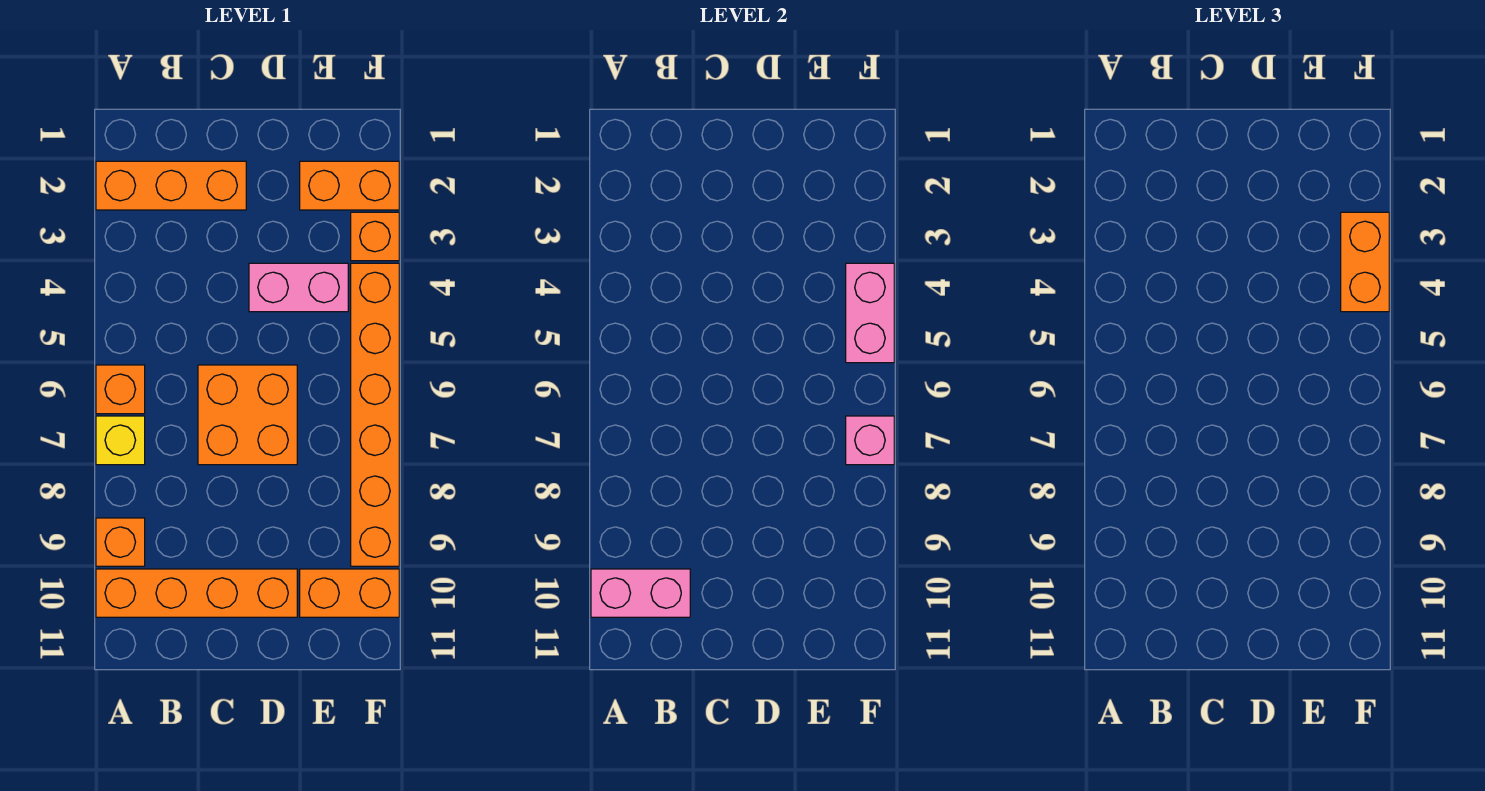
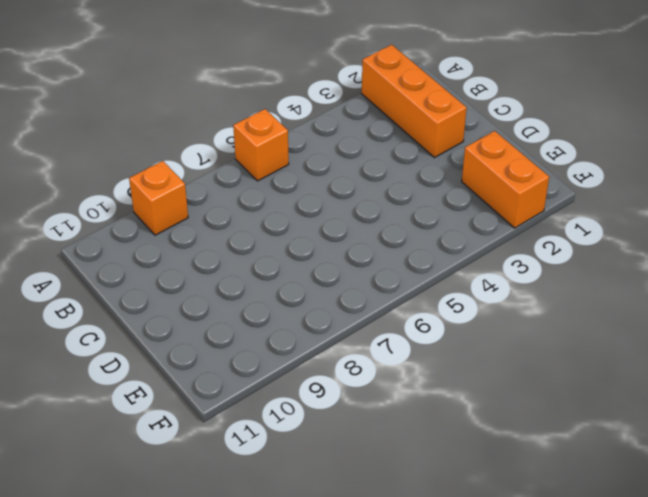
none -> yellow brick A7 level 1
none -> orange brick A10:D10 level 1
none -> orange brick C6:D7 level 1

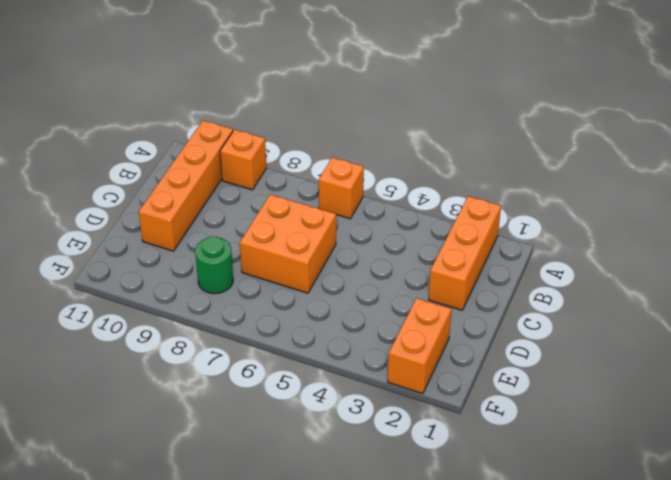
green round brick E8 level 1 -> none
none -> yellow brick A7 level 1
none -> pink brick D4:E4 level 1
none -> orange brick E10:F10 level 1

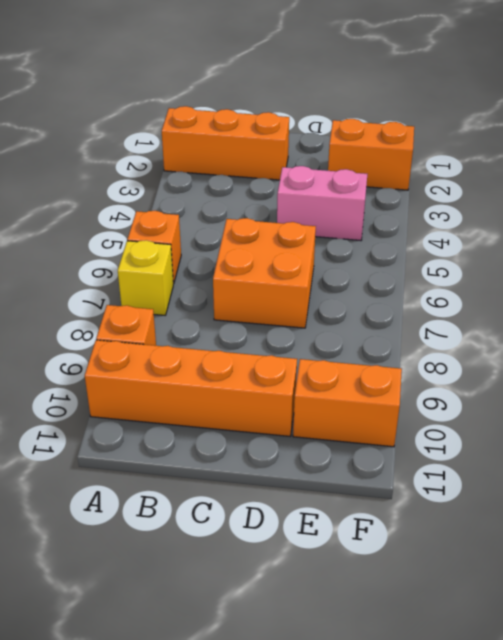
none -> orange brick F3 level 1
none -> orange brick F4:F9 level 1
none -> pink brick A10:B10 level 2

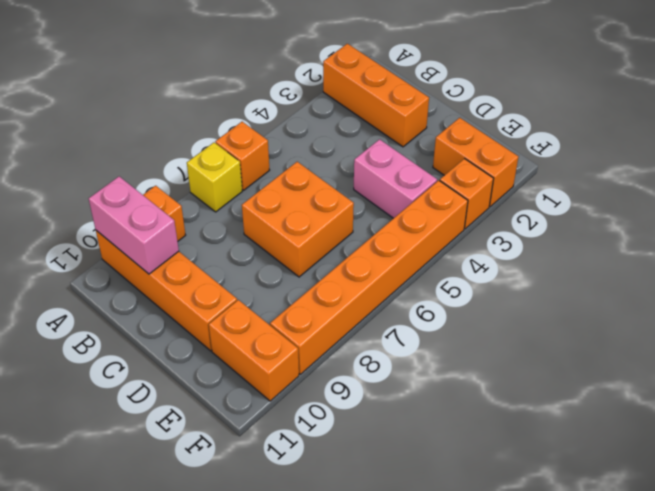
none -> pink brick F4:F5 level 2
none -> pink brick F7 level 2
none -> orange brick F3:F4 level 3

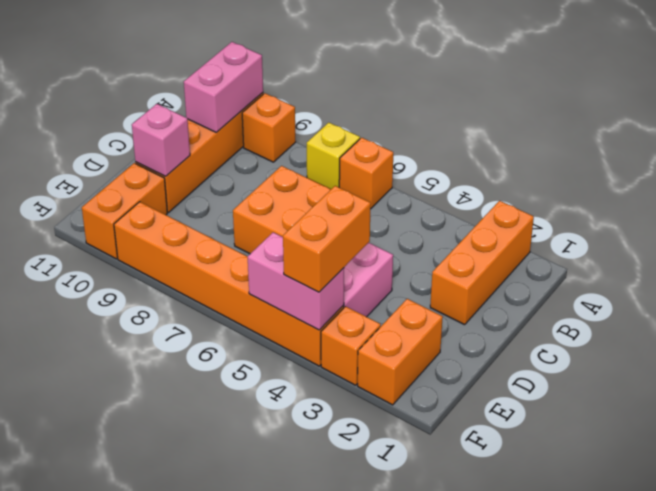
pink brick D10 level 2 -> pink brick F7 level 2
orange brick E4:F4 level 3 -> orange brick F3:F4 level 3

